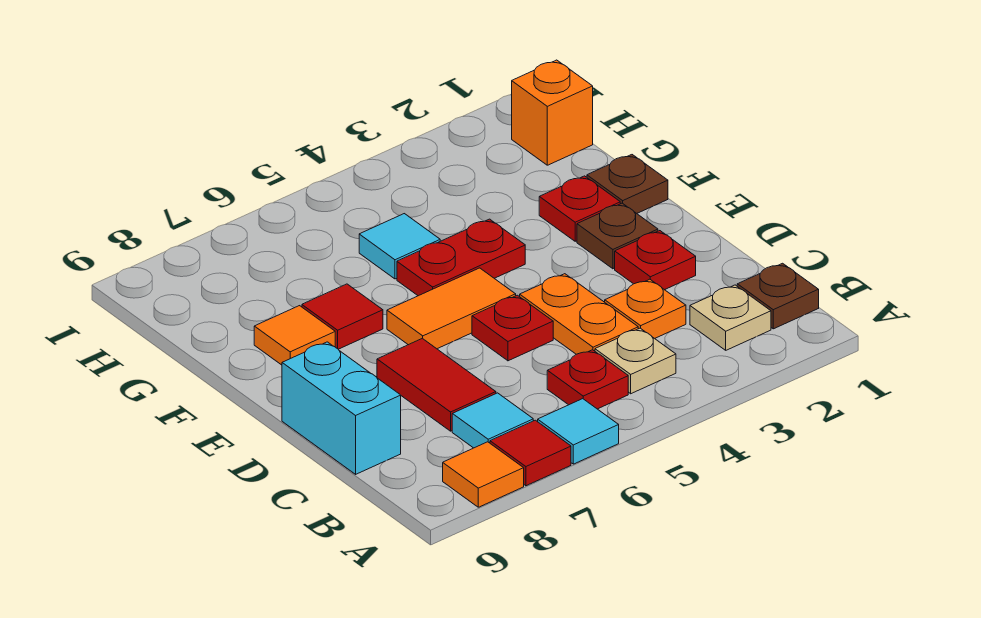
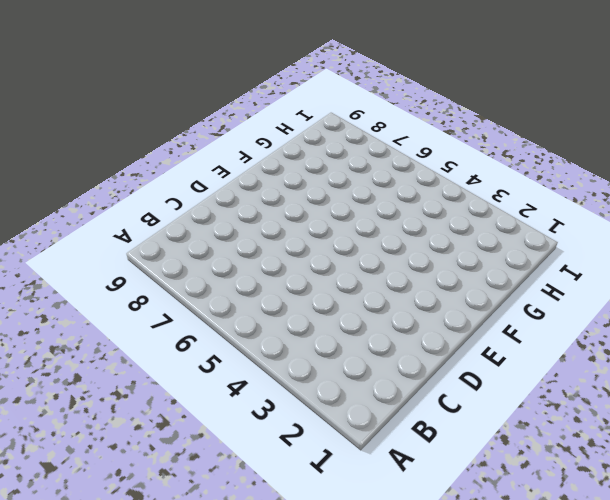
none -> cyan tile A6 level 1
none -> red tile A7 level 1
none -> orange tile A8 level 1

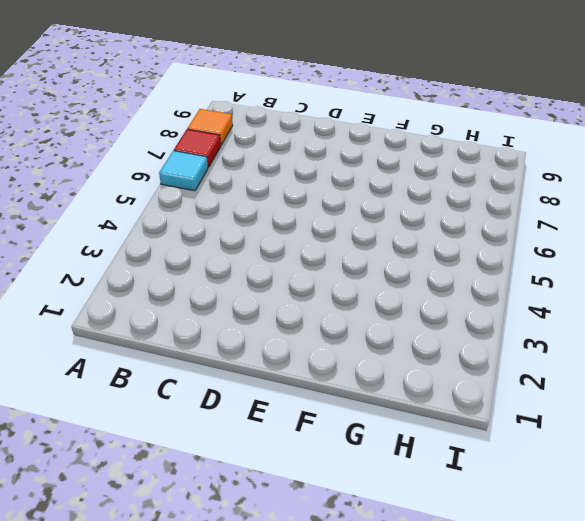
none -> brown plate B1 level 1
none -> tan plate B2 level 1
none -> tan plate B4 level 1

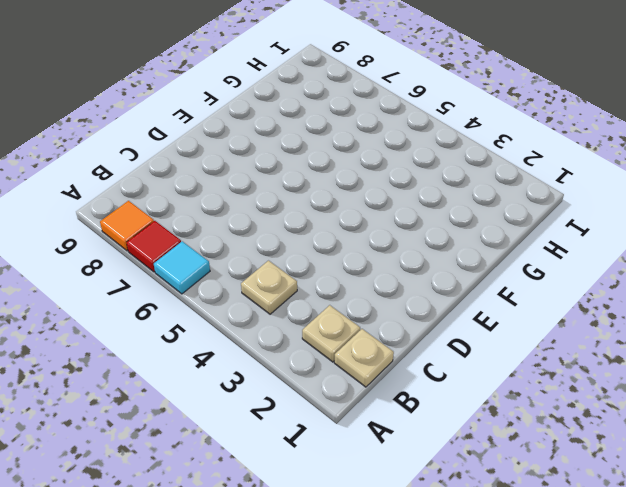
tan plate B1 level 1 -> brown plate B1 level 1
none -> red plate B5 level 1
none -> cyan tile B7 level 1
none -> orange plate C3 level 1

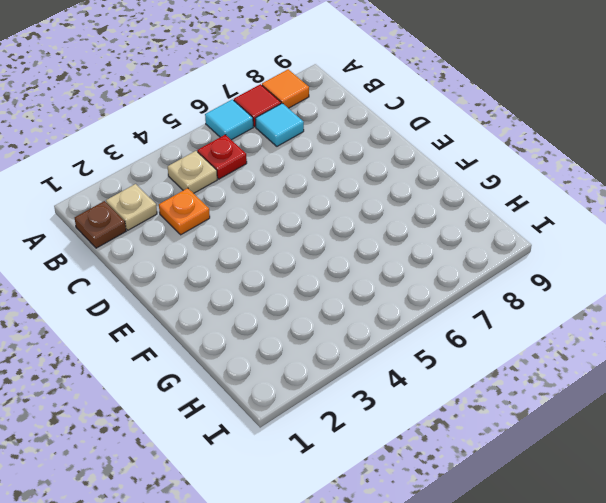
none -> orange plate C4:D4 level 1
none -> red tile C7:D7 level 1
none -> cyan brick C9:D9 level 1

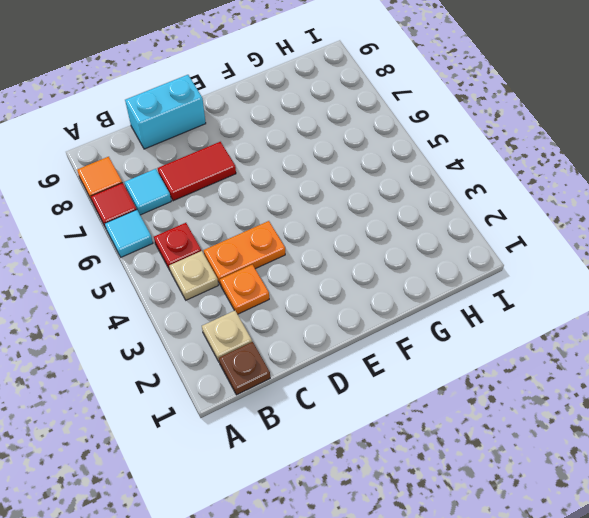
none -> red plate D2 level 1
none -> red plate D5 level 1
none -> brown plate E2 level 1

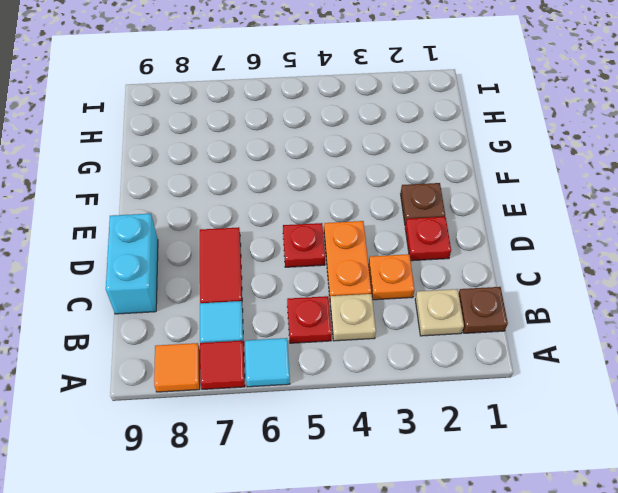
none -> orange tile E5:E6 level 1
none -> brown plate F1 level 1
none -> red plate F2 level 1

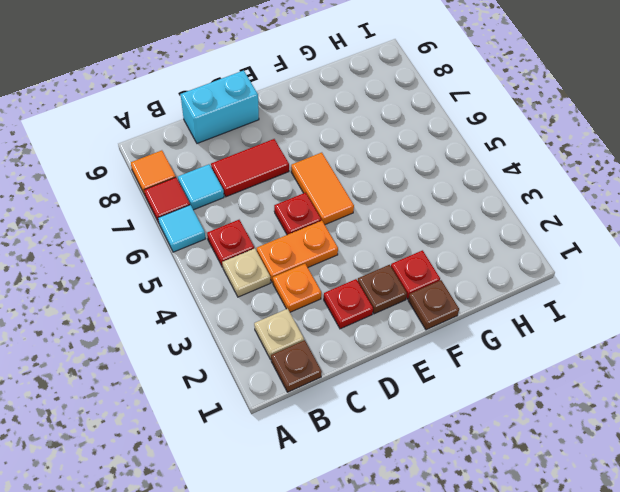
none -> red plate F4:F5 level 1
none -> red tile F7 level 1
none -> orange tile F8 level 1

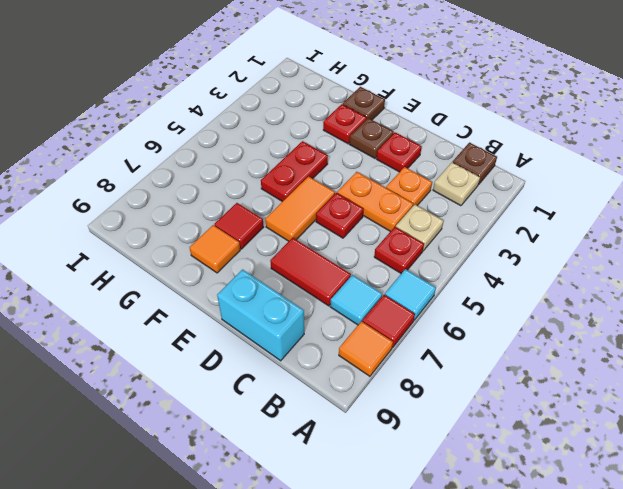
none -> cyan tile G5 level 1
none -> orange brick H1 level 1

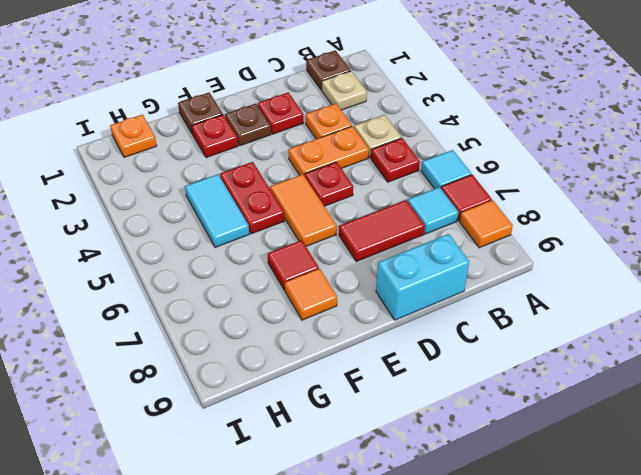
cyan tile G4:G5 level 1 -> cyan tile G5 level 1
orange plate H1 level 1 -> orange brick H1 level 1

